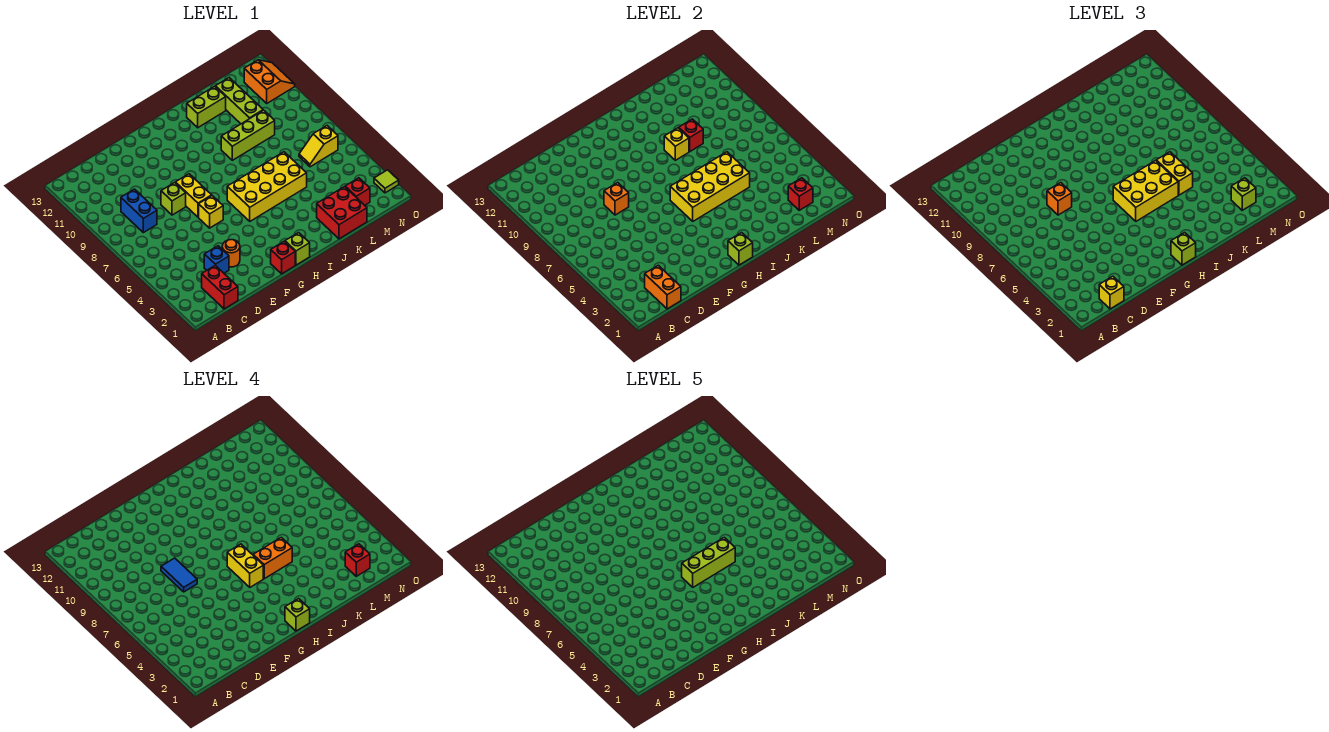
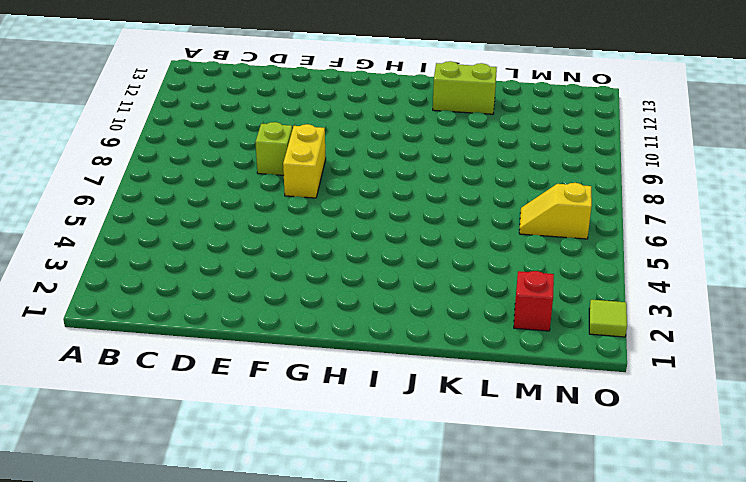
none -> red brick C1:C2 level 1
none -> blue brick C8:C9 level 1
none -> blue brick D3 level 1
none -> orange round brick E3 level 1

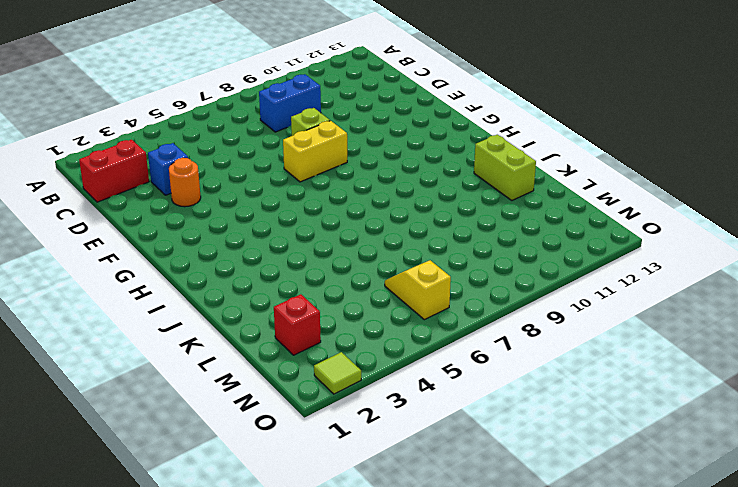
none -> yellow brick F6 level 1
none -> red brick G1 level 1
none -> lime brick H1 level 1
none -> yellow brick H5:K6 level 1

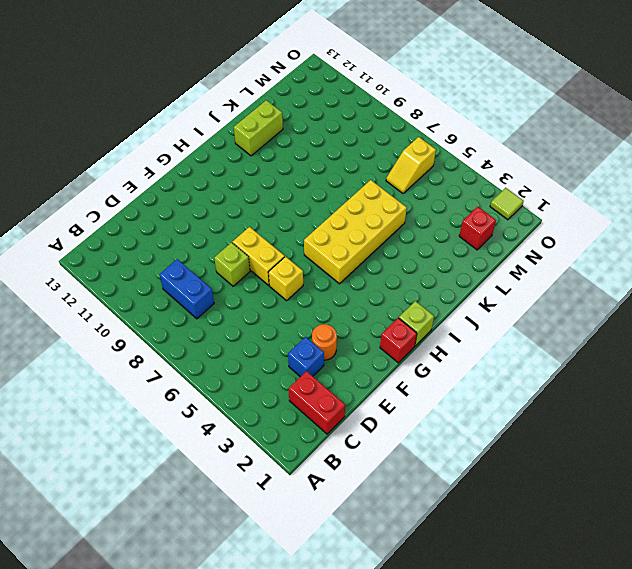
none -> lime brick J9:L9 level 1
none -> red brick K1:L2 level 1
none -> lime brick L10:L12 level 1
none -> orange slope N11:O12 level 1 top N

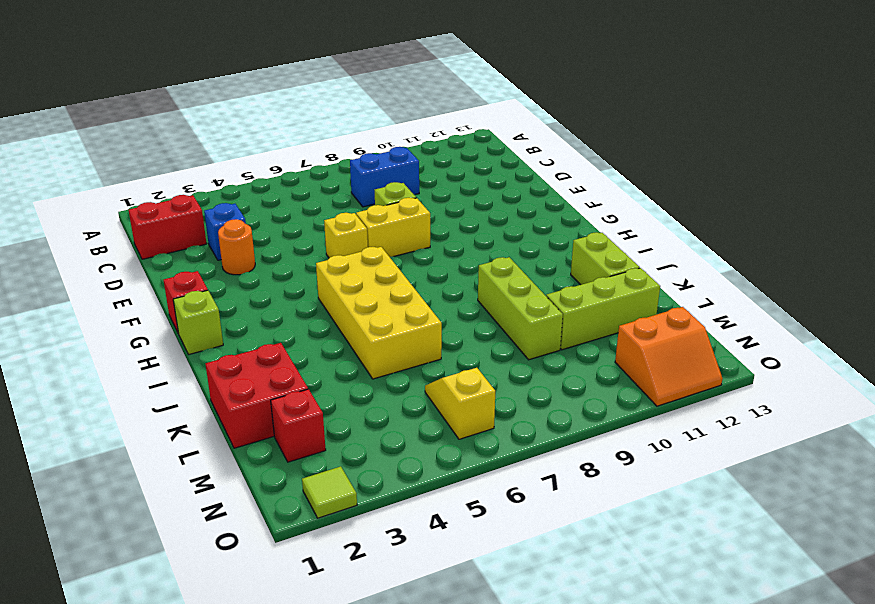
none -> orange brick C1:C2 level 2
none -> orange brick E8 level 2
none -> lime brick H1 level 2
none -> yellow brick H5:K6 level 2

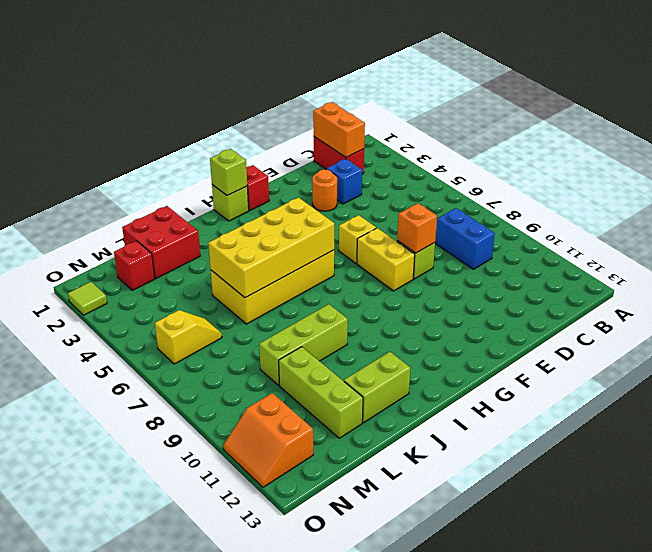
none -> yellow brick J9 level 2
none -> red brick K9 level 2
none -> red brick M2 level 2
none -> yellow brick C1 level 3

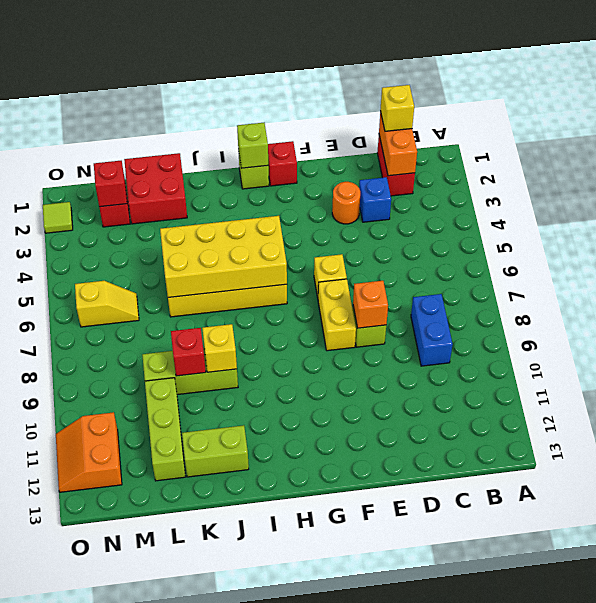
none -> orange brick E8 level 3
none -> lime brick H1 level 3
none -> yellow brick H5:J6 level 3
none -> yellow brick K5:K6 level 3

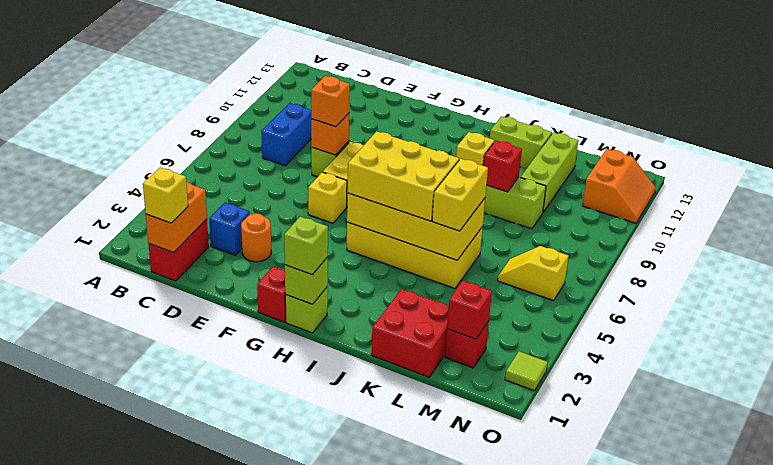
none -> lime brick M2 level 3
none -> blue tile E7:E8 level 4
none -> lime brick H1 level 4
none -> yellow brick H5:H6 level 4

